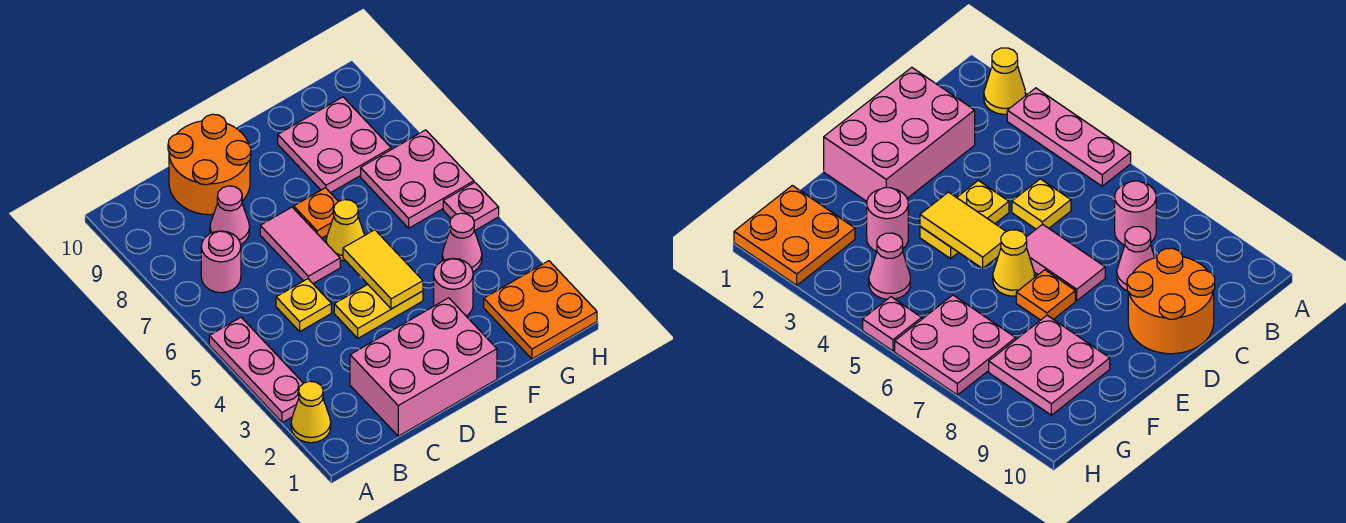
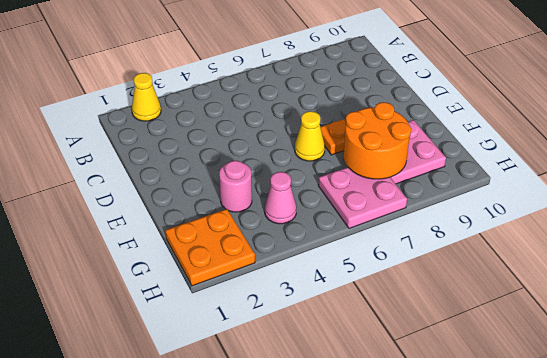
orange round brick F7:G8 level 2 -> orange round brick C9:D10 level 1
none -> pink plate A3:A5 level 1
none -> pink round brick B7 level 1
none -> pink brick C1:E2 level 1

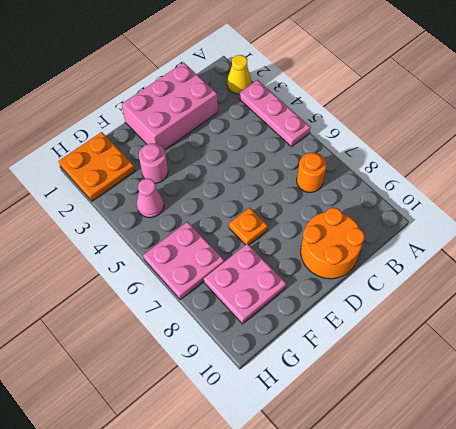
orange round brick B7 level 1 -> pink round brick B7 level 1
none -> yellow plate C5 level 1
none -> pink cone C8 level 1
none -> yellow plate D4:E4 level 1

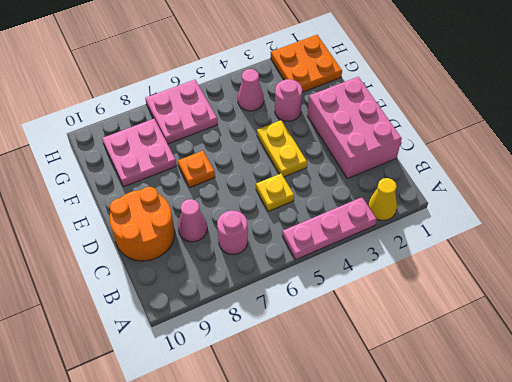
none -> pink tile D6:D7 level 1
none -> yellow cone E6 level 1
none -> pink plate H5 level 1

